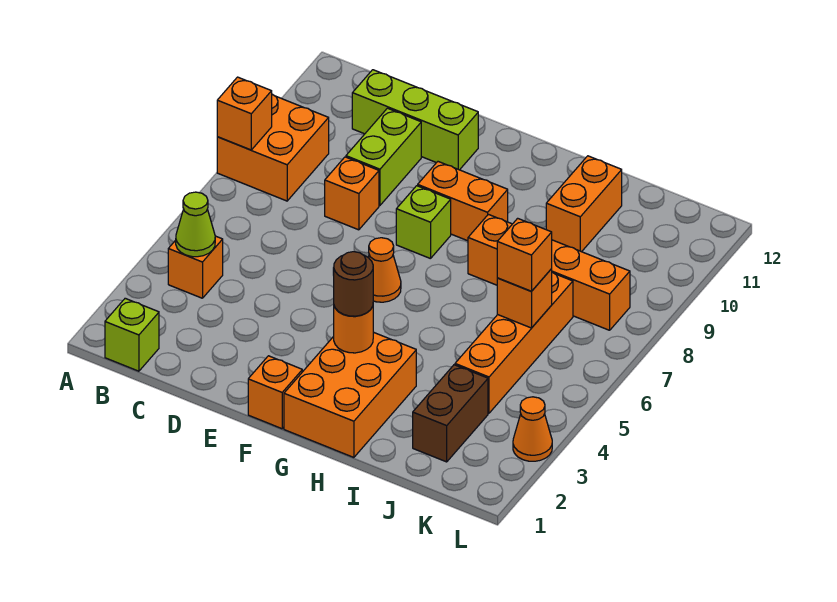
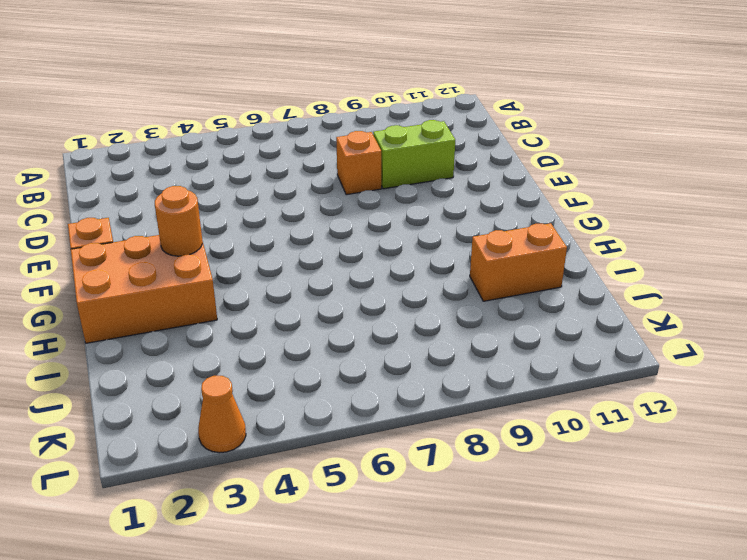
none -> orange brick A8:B9 level 1
none -> lime brick B1 level 1
none -> orange brick B4 level 1

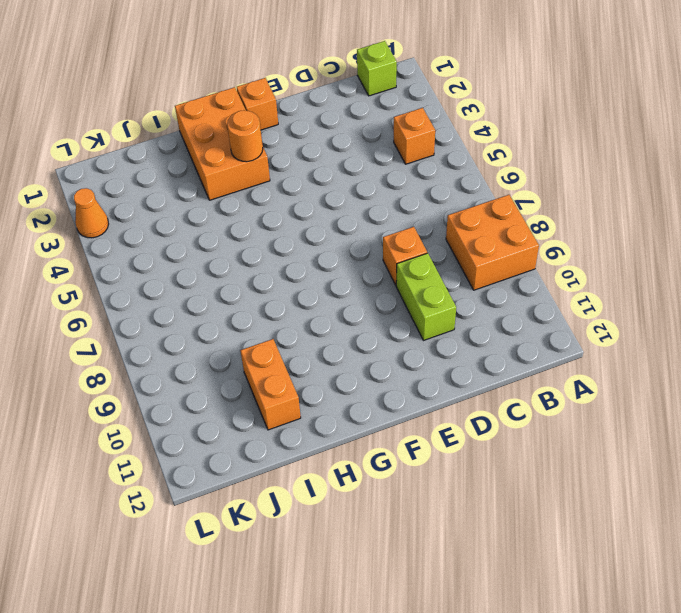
none -> lime brick C11:E11 level 1
none -> orange cone F6 level 1
none -> lime brick F8 level 1

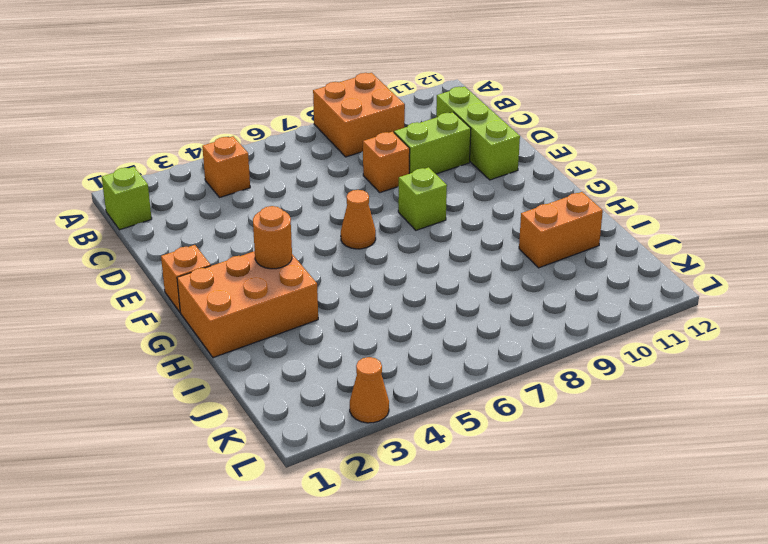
none -> orange brick F9:G9 level 1
none -> orange brick H8:K8 level 1
none -> brown brick J2:J3 level 1

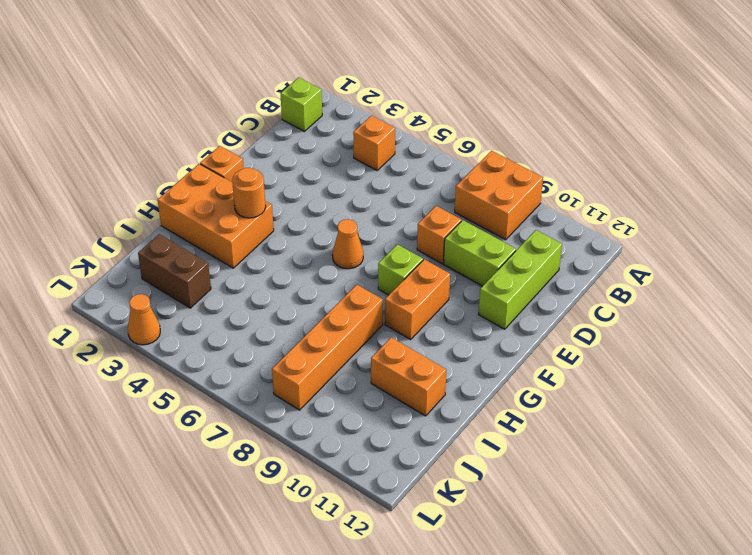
none -> orange brick J4:J7 level 1
none -> orange brick A8 level 2
none -> lime cone B4 level 2

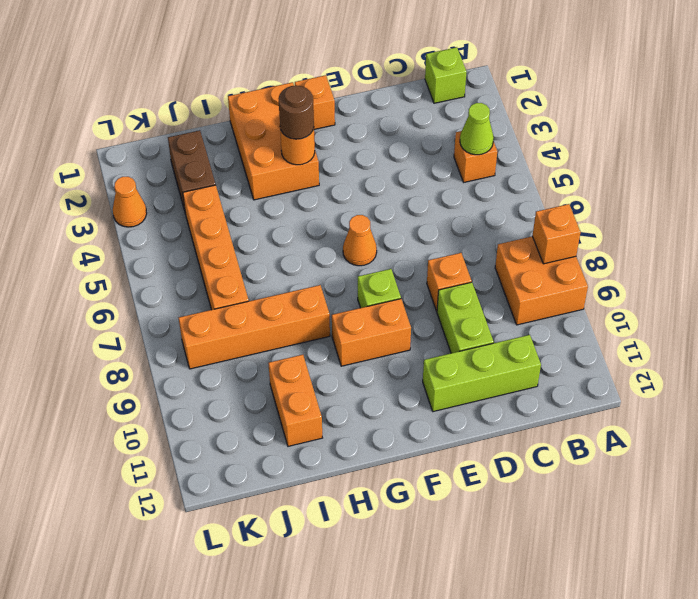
none -> orange brick J6 level 2
none -> orange brick J6 level 3

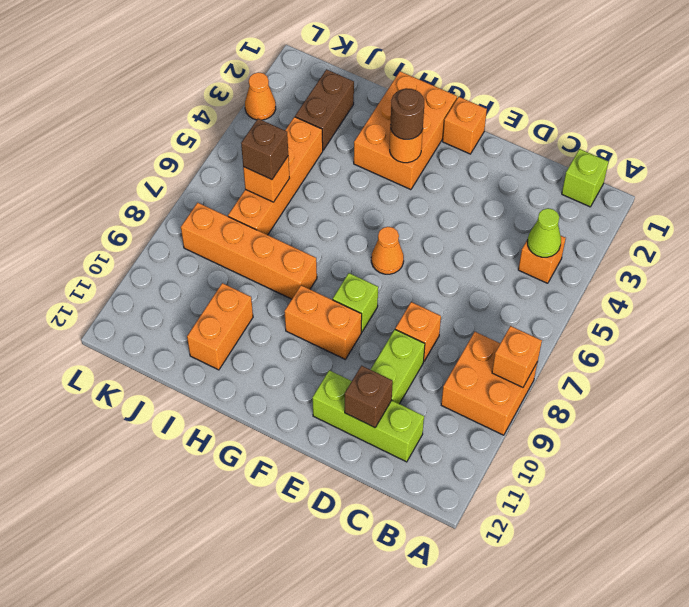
brown brick D11 level 2 -> none
brown brick J6 level 3 -> orange brick J6 level 3

